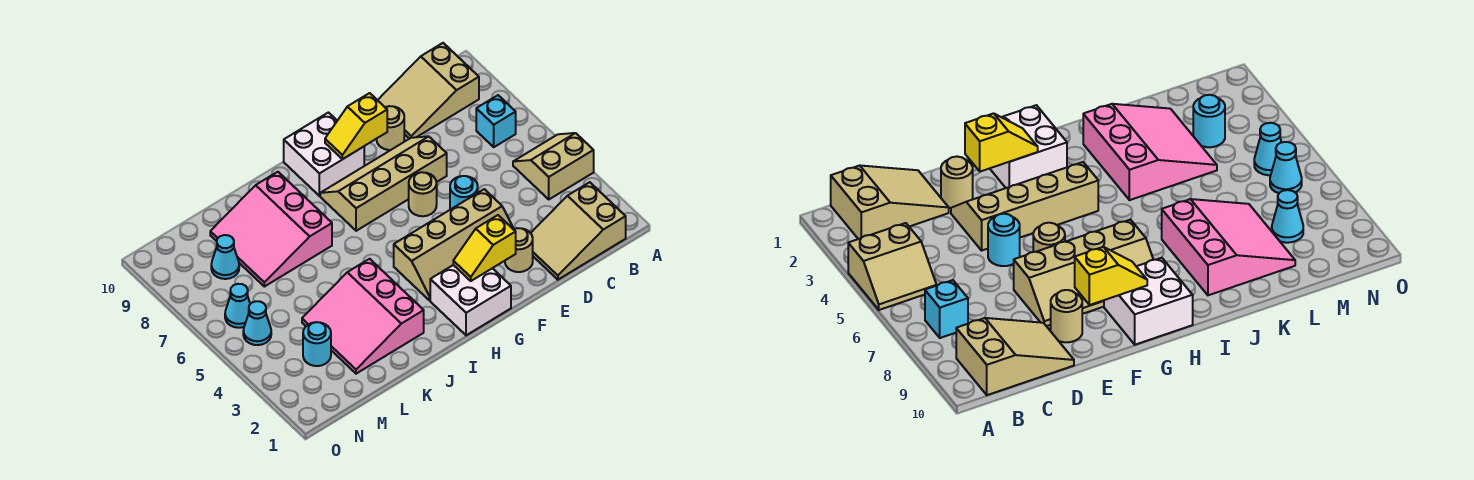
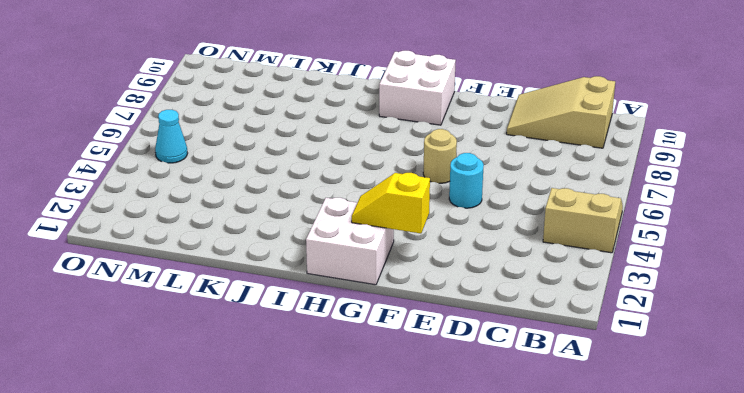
none -> tan slope B1:D2 level 1 top B
none -> cyan brick B7 level 1
none -> tan round brick E2 level 1

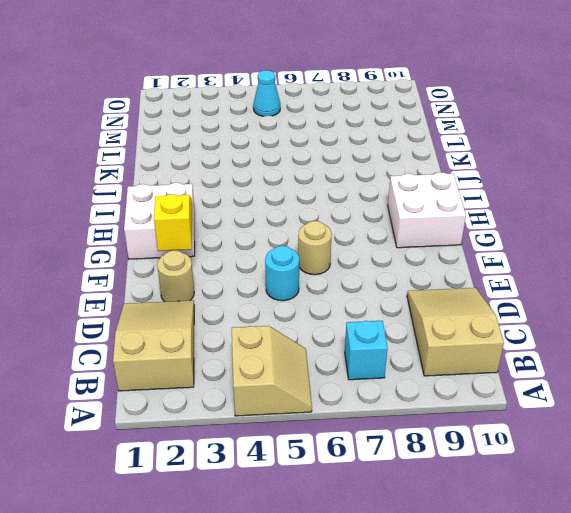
none -> tan slope E3:H4 level 1 top 4
none -> tan slope E7:H8 level 1 top 7
none -> tan round brick E9 level 1

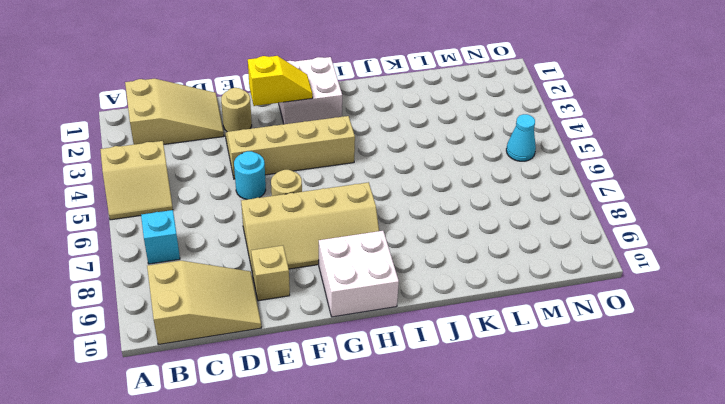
tan brick E9 level 1 -> tan round brick E9 level 1
none -> pink slope J2:L4 level 1 top J
none -> pink slope J7:L9 level 1 top J
none -> cyan round brick M3 level 1

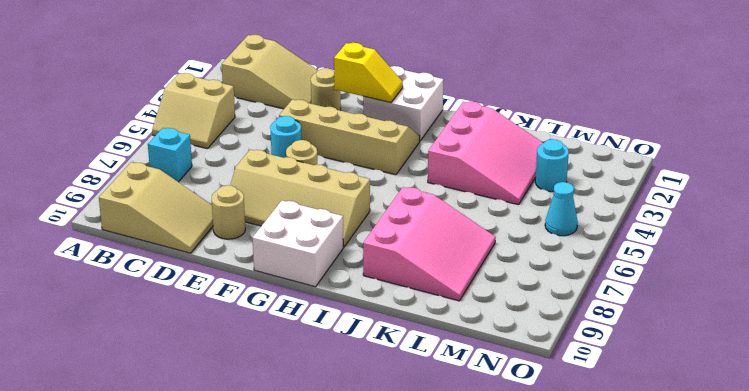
none -> cyan cone M8 level 1
none -> cyan cone N6 level 1
none -> yellow slope F9:G9 level 2 top F

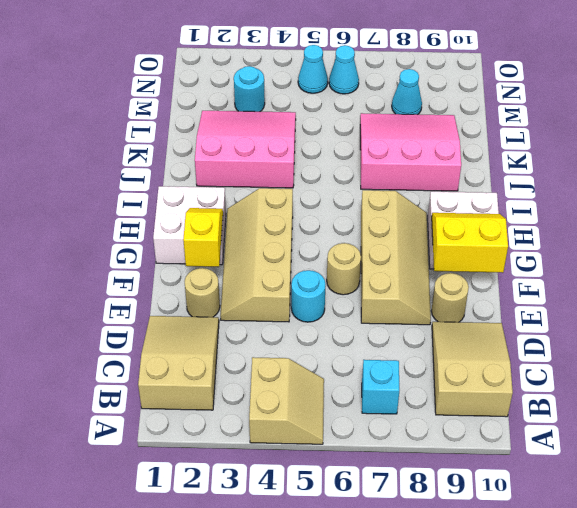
yellow slope F9:G10 level 2 top F -> yellow slope F9:G9 level 2 top F

